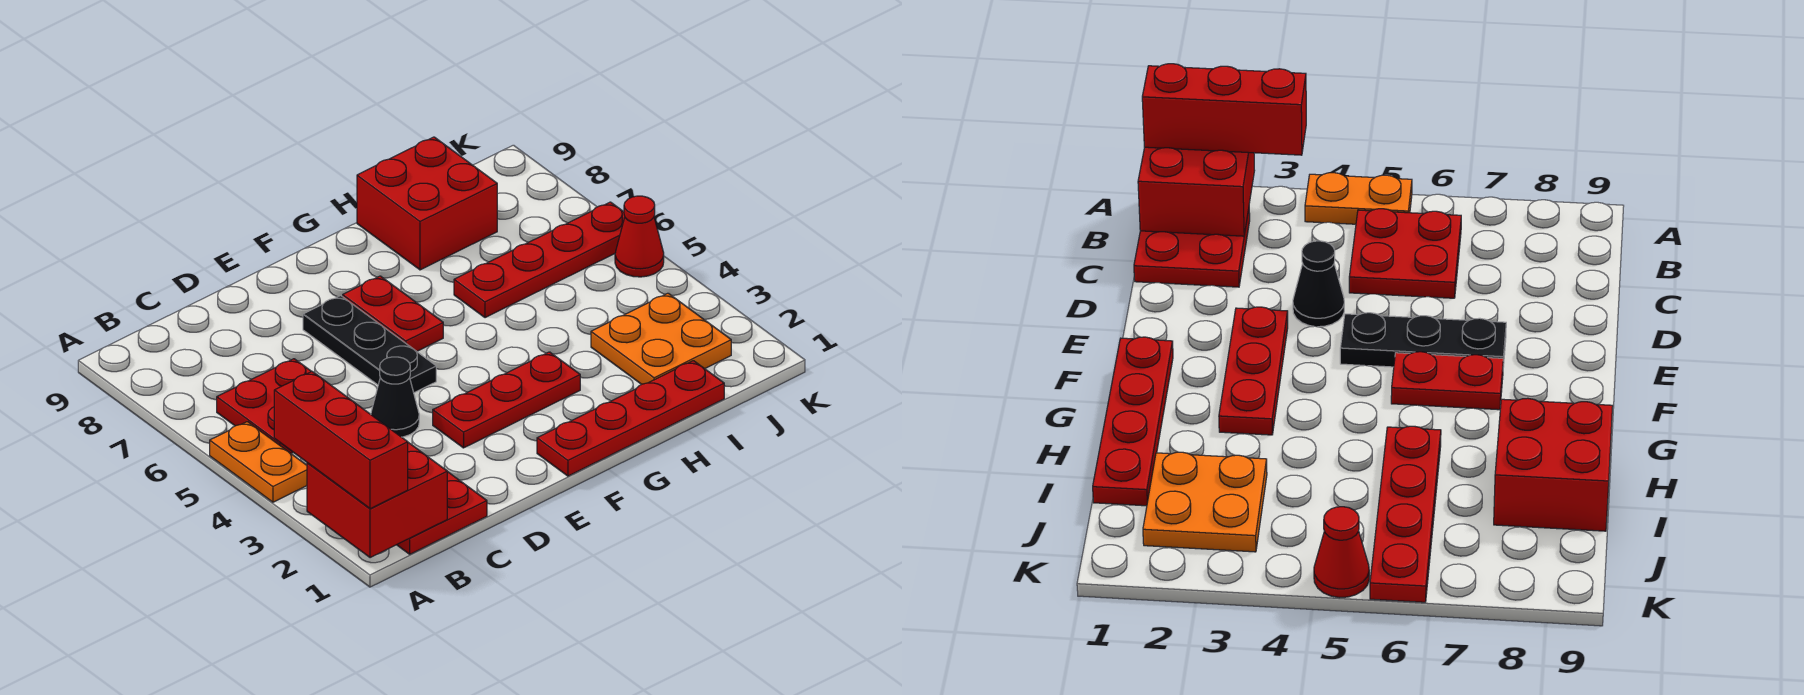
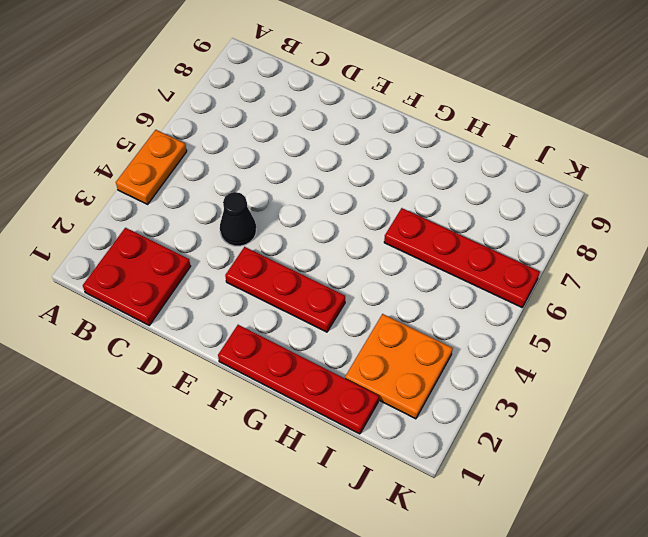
none -> red plate B5:C6 level 1
none -> black plate E5:E7 level 1
none -> red plate F6:F7 level 1

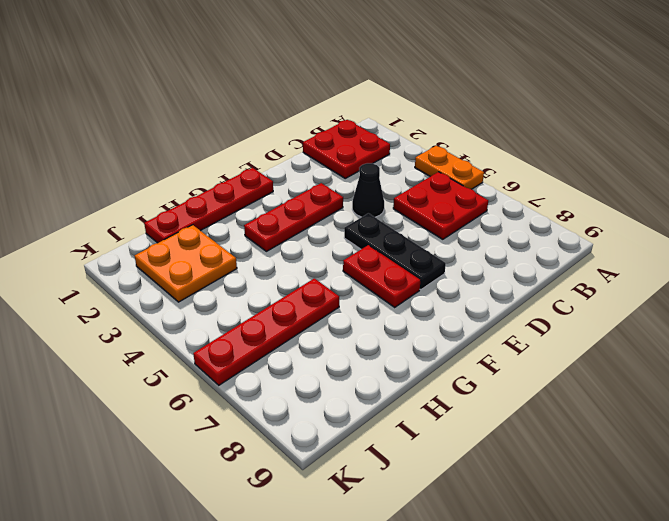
none -> red brick H8:I9 level 1
none -> red cone K5 level 1
none -> red brick A1:B2 level 2

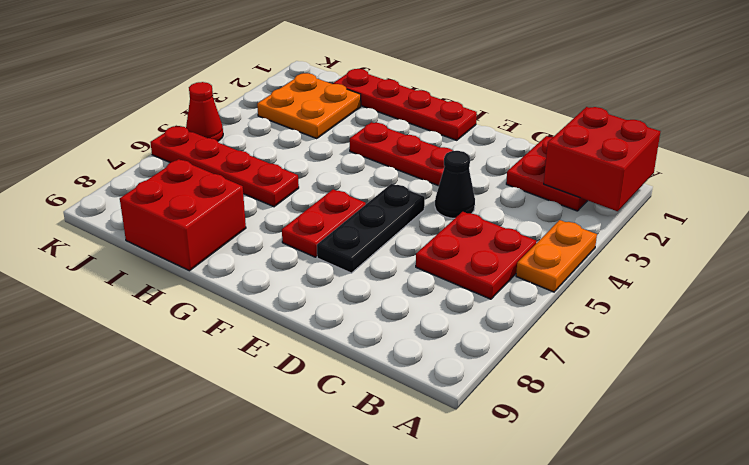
none -> red brick A1:A3 level 3

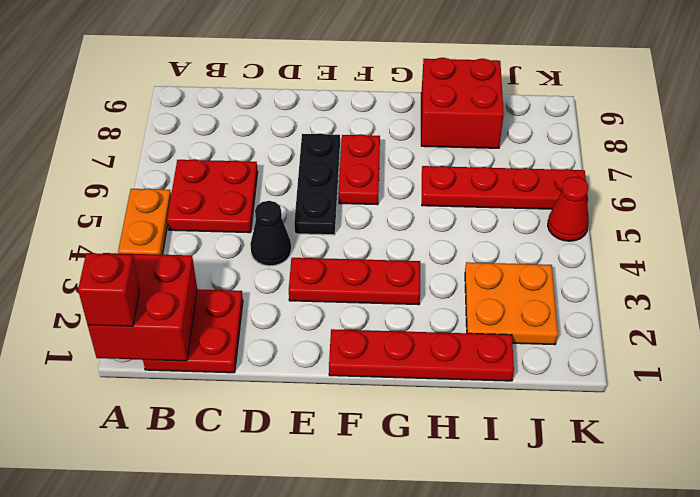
red brick A1 level 3 -> red brick A1:A3 level 3

